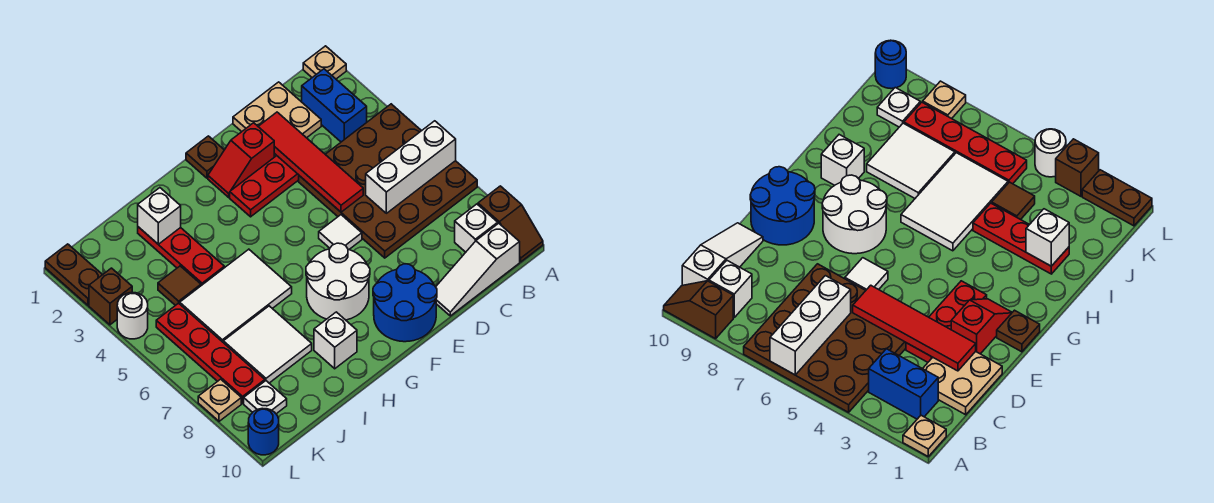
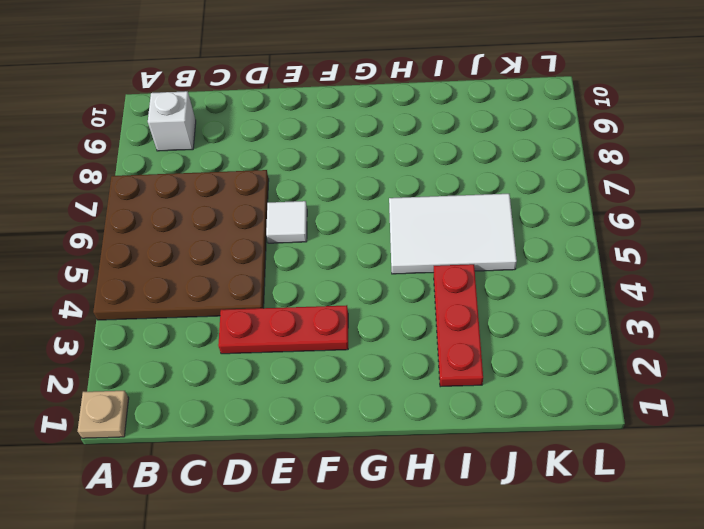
none -> brown slope A9:A10 level 1 top 9
none -> blue brick B2:B3 level 1
none -> white slope B10:D10 level 1 top B

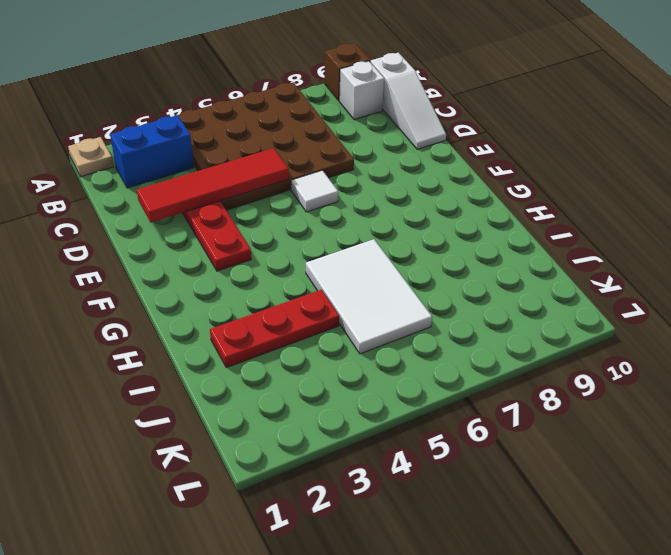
none -> tan plate C1:D2 level 1
none -> red slope E2:F2 level 1 top E
none -> blue round brick E9:F10 level 1

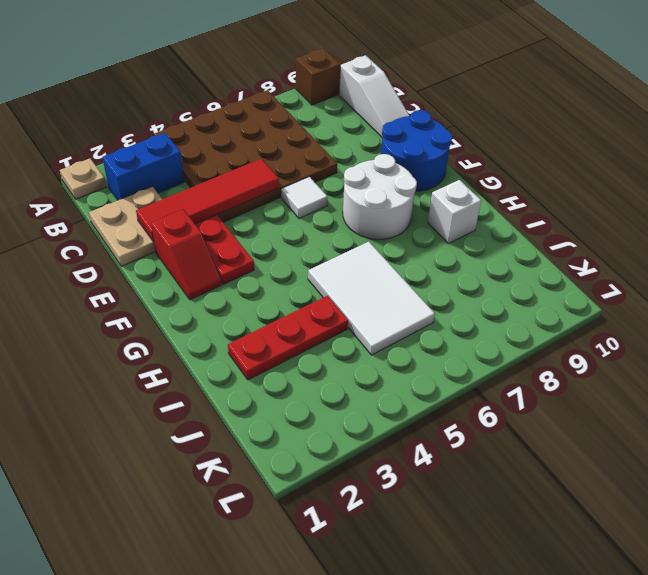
none -> white brick B9 level 1
none -> brown plate F1 level 1
none -> white tile I7:J8 level 1

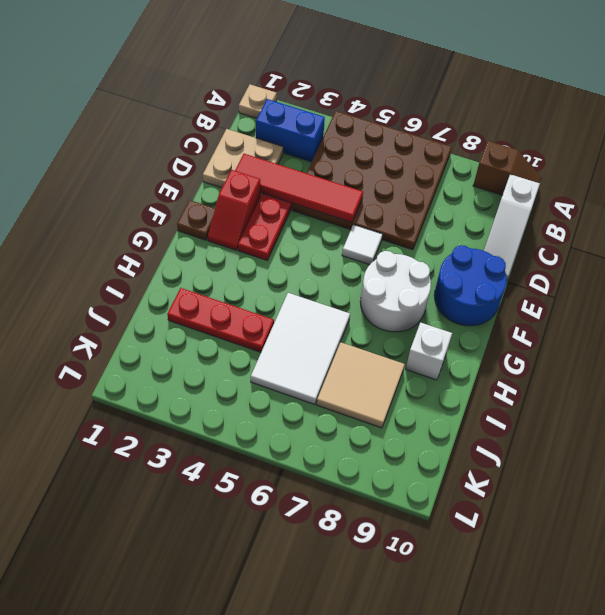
tan tile I7:J8 level 1 -> white tile I7:J8 level 1
none -> white brick B9 level 1
none -> brown tile J4 level 1
none -> red plate K5:K8 level 1

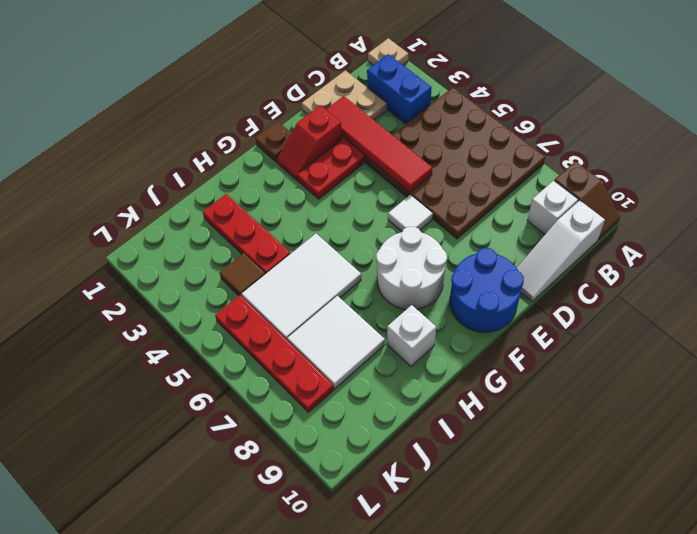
none -> white plate K9 level 1
none -> brown plate L1:L2 level 1
none -> brown brick L3 level 1

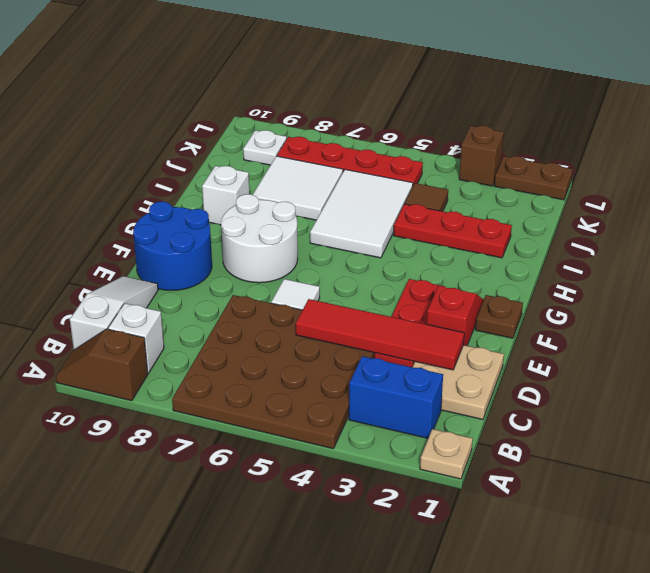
none -> white round brick L4 level 1
none -> tan plate L8 level 1
none -> blue round brick L10 level 1

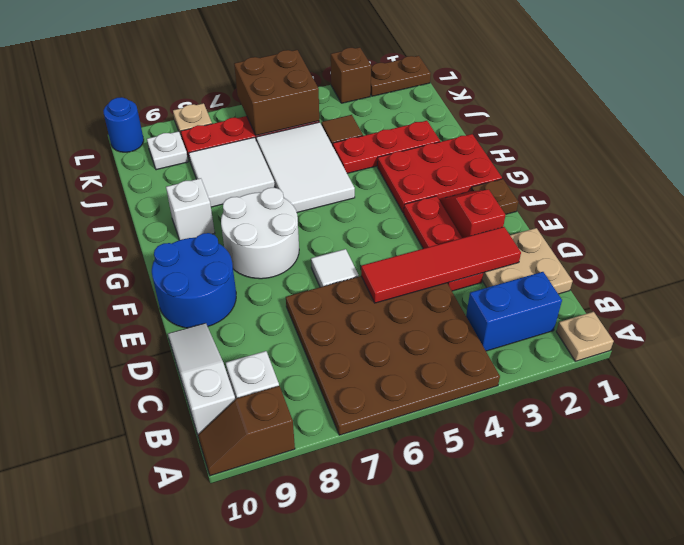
red plate G1:H3 level 1 -> none
brown brick K5:L6 level 2 -> none
none -> white round brick L4 level 1
none -> white brick A6:C6 level 2
none -> white brick I2 level 2

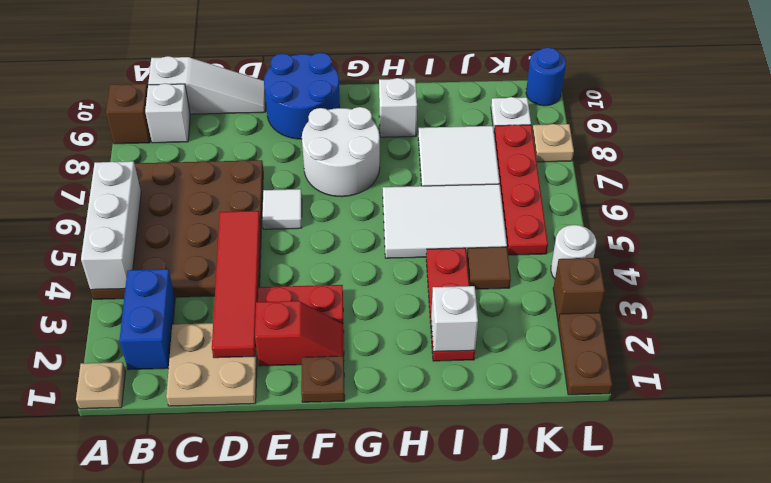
white brick A4:A6 level 2 -> white brick A6:C6 level 2

